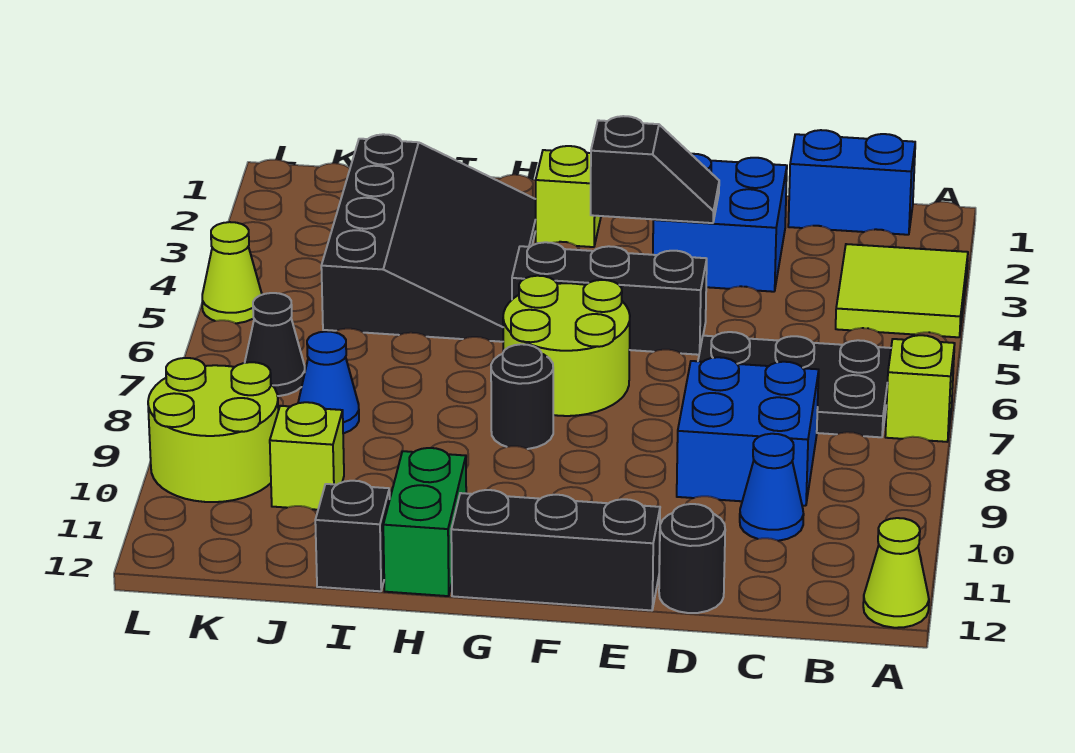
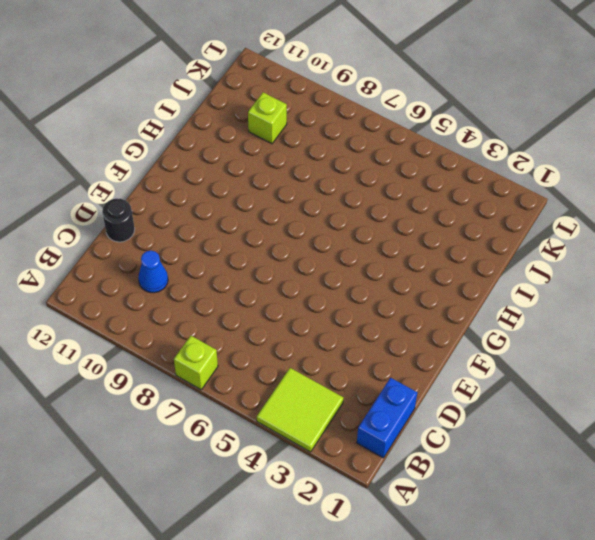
none -> lime cone A12 level 1
none -> black plate B6:D7 level 1
none -> blue brick C8:D9 level 1

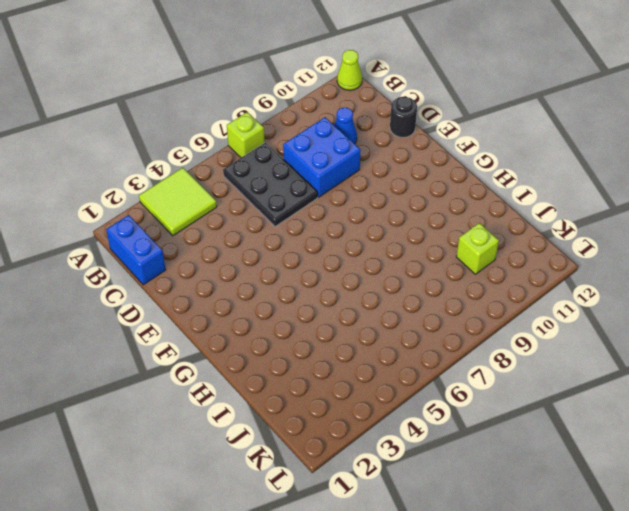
none -> blue brick D2:E3 level 1
none -> black brick E5:G5 level 1
none -> black brick E12:G12 level 1

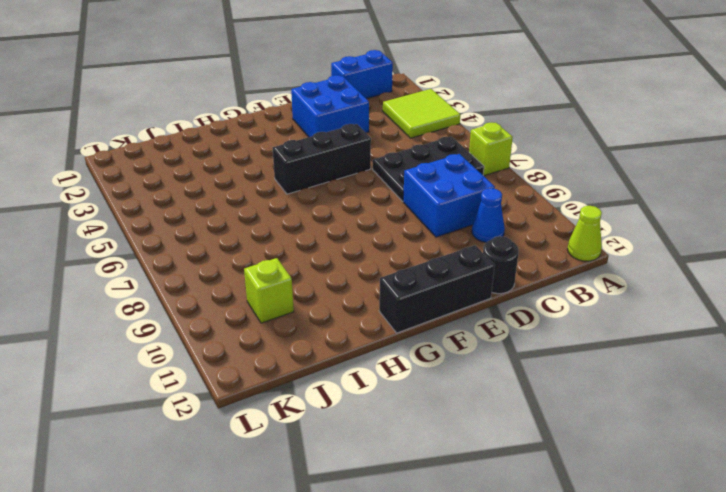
none -> lime round brick F6:G7 level 1
none -> lime brick G2 level 1
none -> black round brick G8 level 1

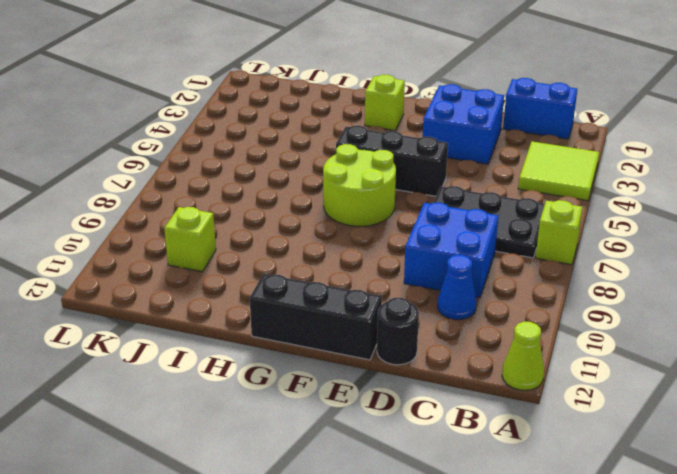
none -> black round brick G8 level 1
none -> black slope H2:J5 level 1 top J
none -> green brick H11:H12 level 1

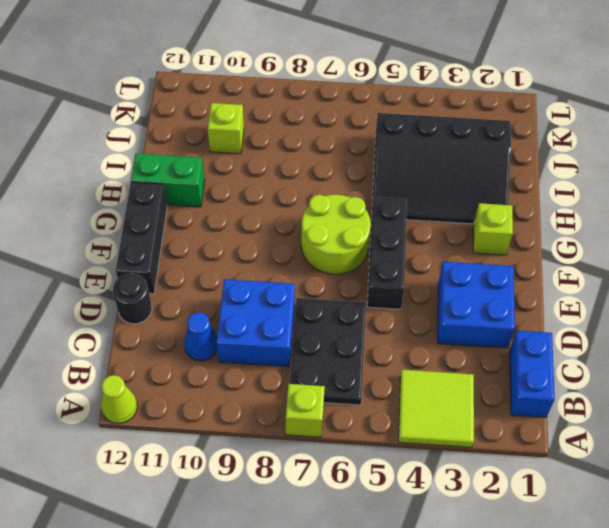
none -> black round brick G8 level 1
none -> black brick I12 level 1
none -> blue cone J8 level 1

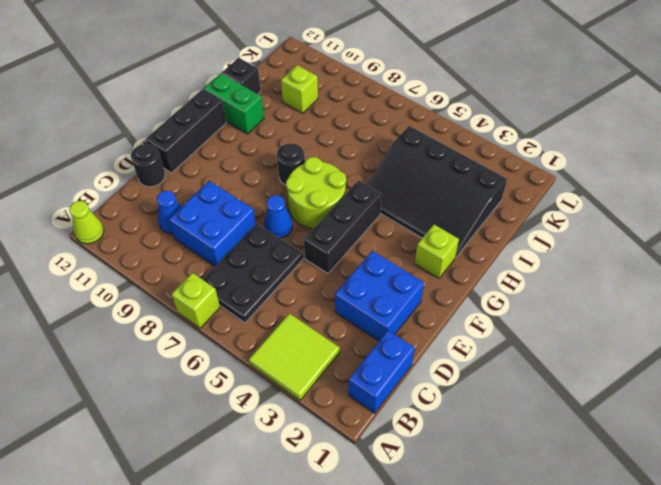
blue cone E7 level 1 -> blue cone J8 level 1
none -> black cone K7 level 1
none -> lime round brick K9:L10 level 1
none -> lime cone L5 level 1

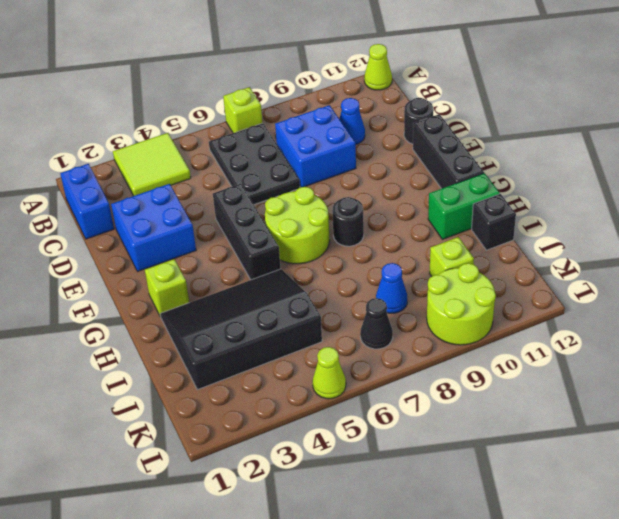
none -> black slope E3:F3 level 2 top F

